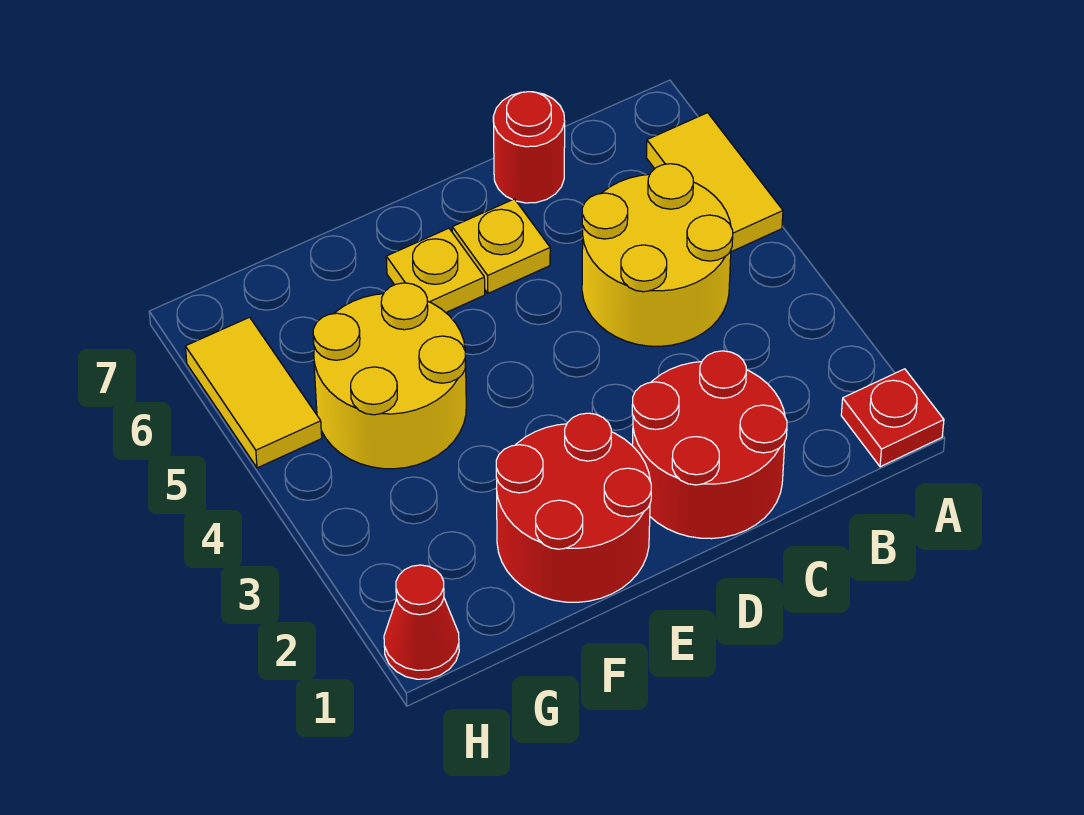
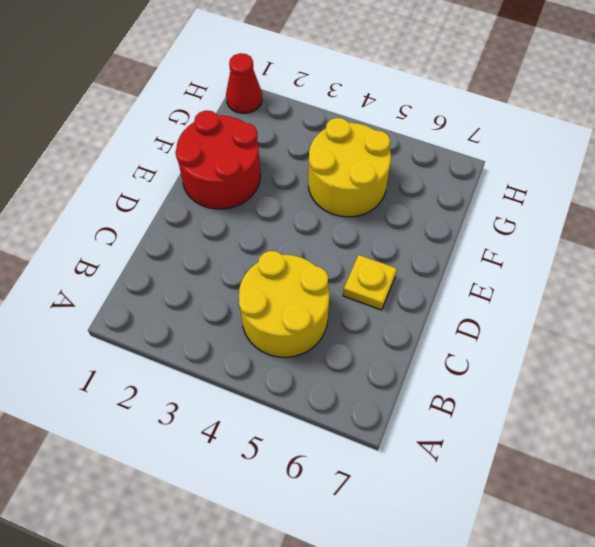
none -> red plate A1 level 1
none -> yellow tile A5:A6 level 1

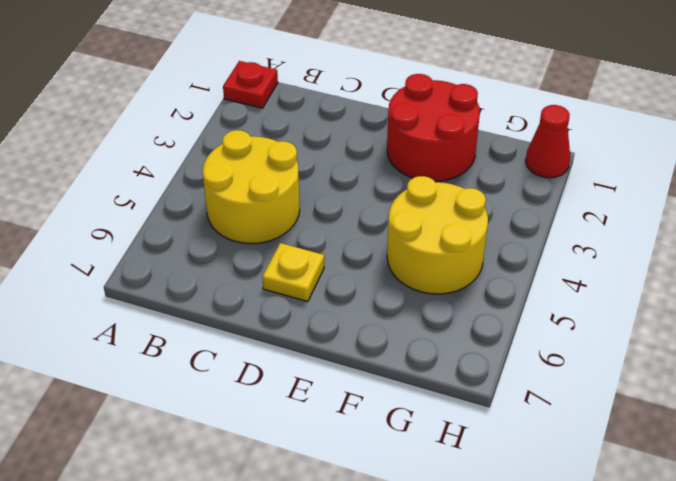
none -> yellow tile A5:A6 level 1
none -> red round brick C1:D2 level 1

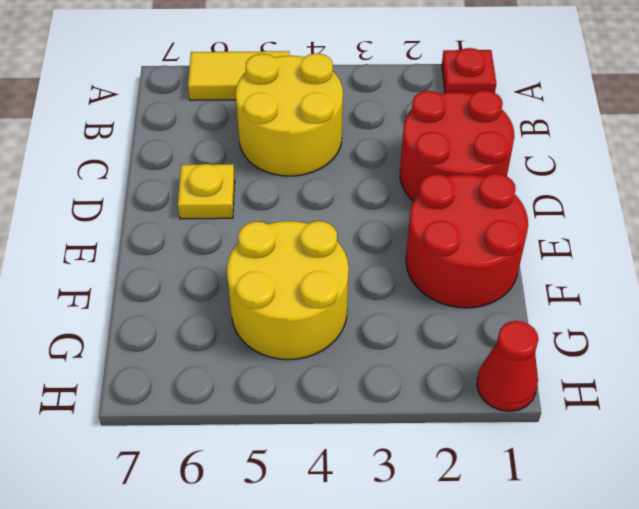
none -> red round brick C7 level 1
none -> yellow plate E6 level 1

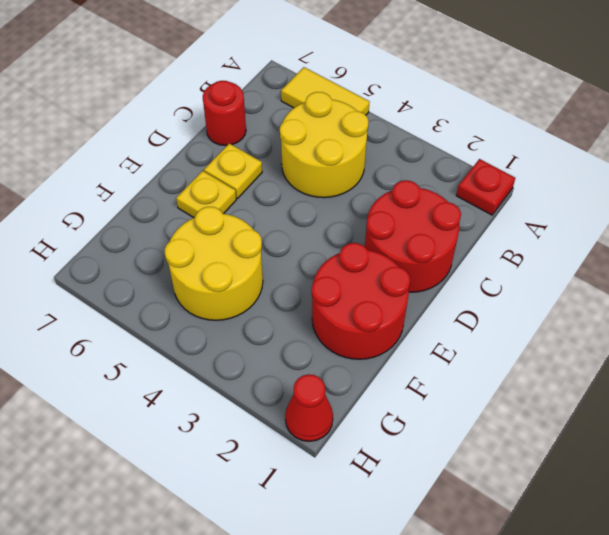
none -> yellow tile H5:H6 level 1

